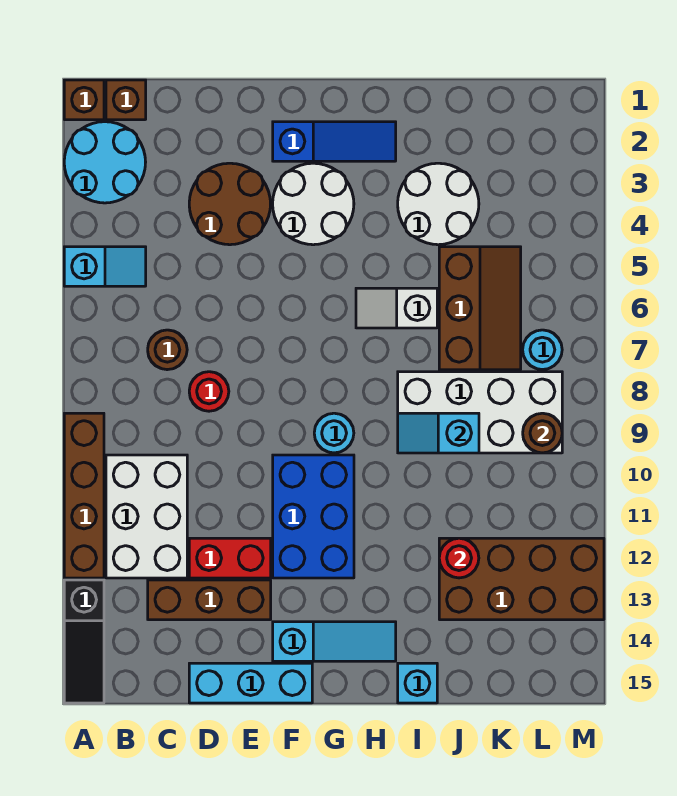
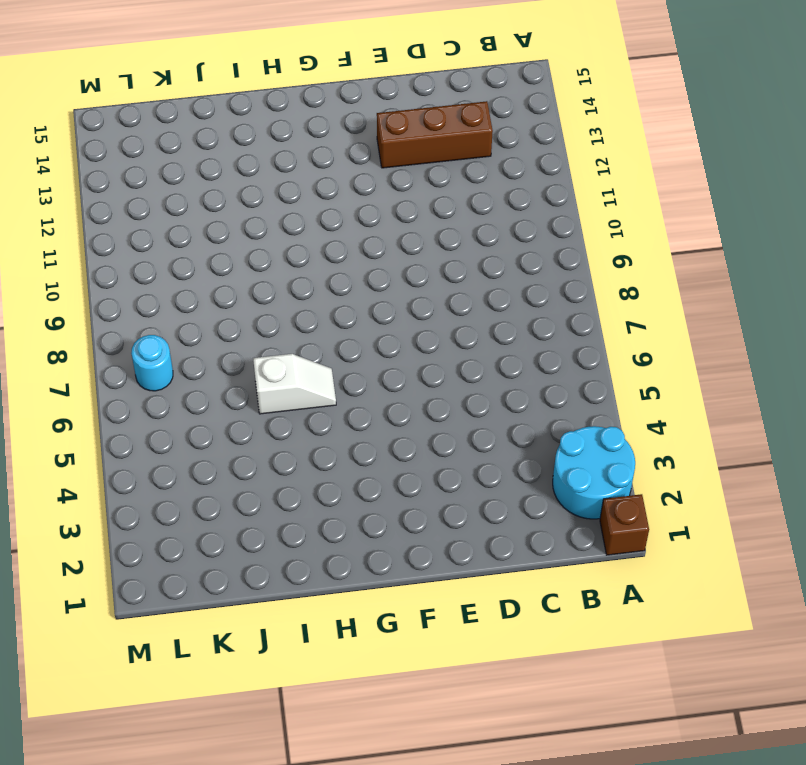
none -> cyan slope A5:B5 level 1 top A
none -> brown brick A9:A12 level 1
none -> black slope A13:A15 level 1 top 13

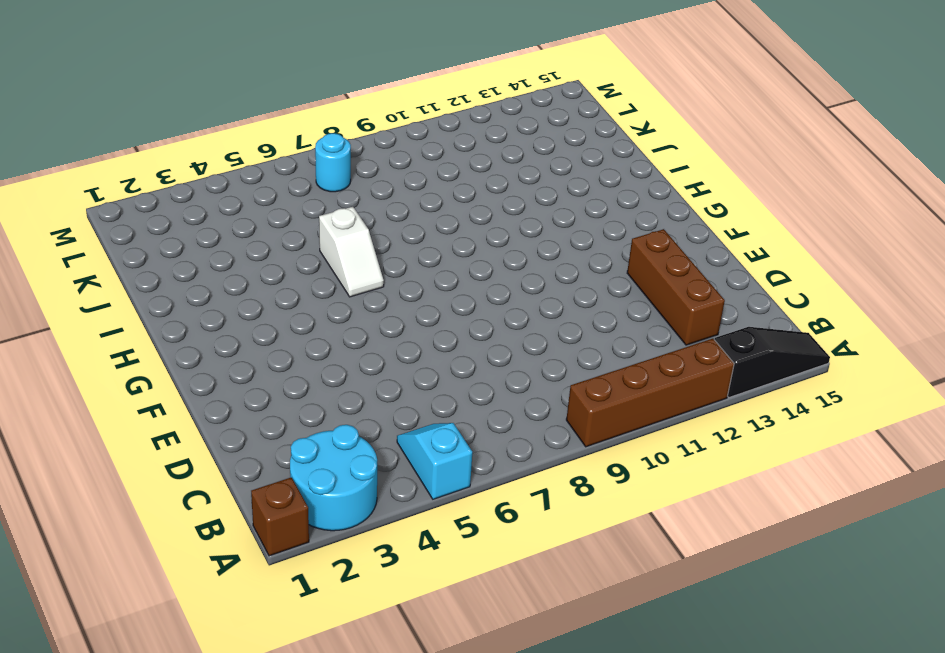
none -> brown brick B1 level 1
none -> white brick B10:C12 level 1
none -> brown round brick C7 level 1

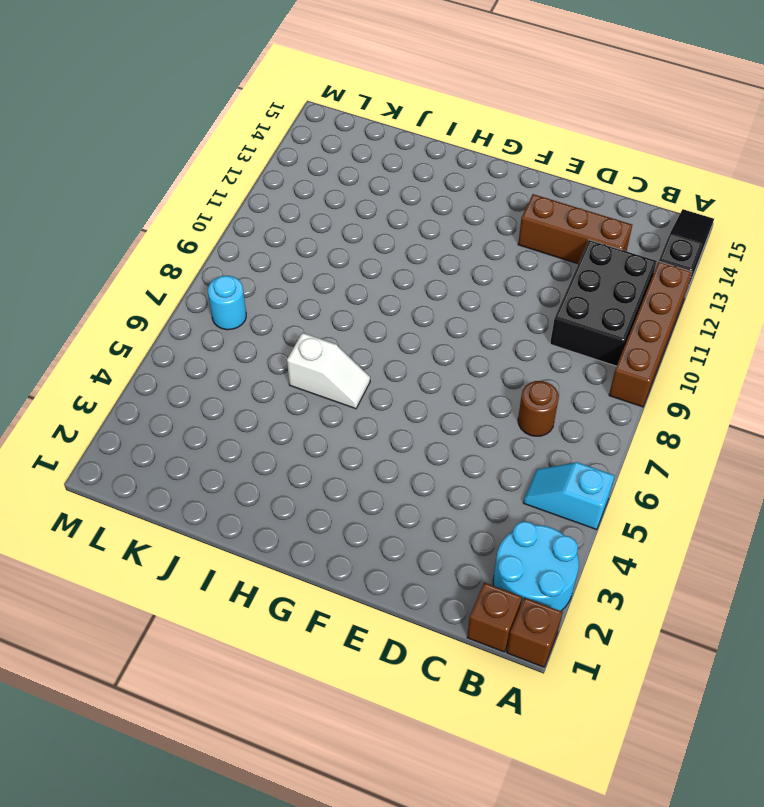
black brick B10:C12 level 1 -> white brick B10:C12 level 1
none -> brown round brick D3:E4 level 1
none -> red round brick D8 level 1
none -> red brick D12:E12 level 1

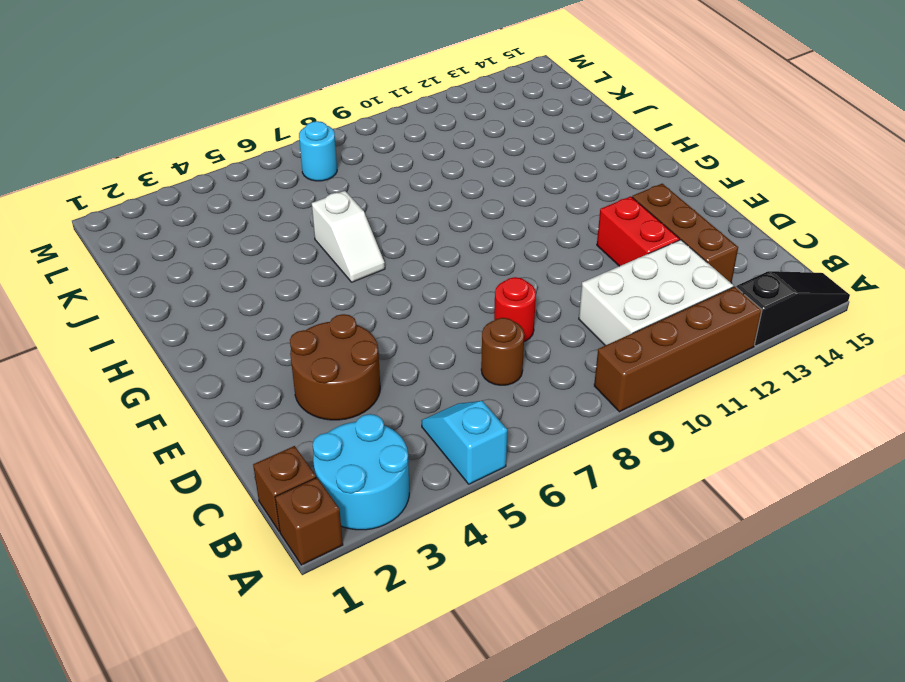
none -> cyan brick D15:F15 level 1
none -> blue slope F2:H2 level 1 top F
none -> white round brick F3:G4 level 1

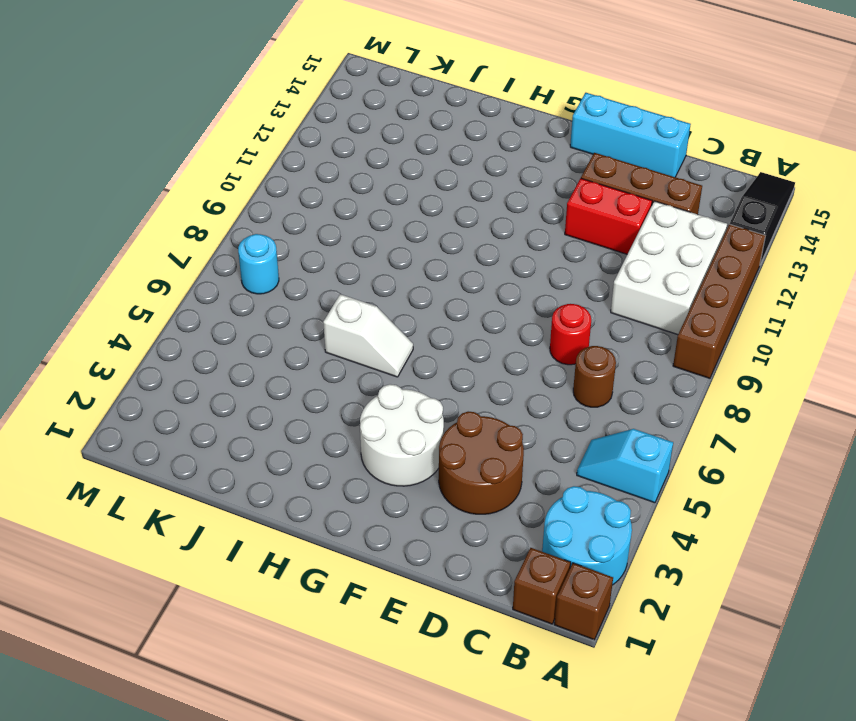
none -> blue slope F2:H2 level 1 top F
none -> blue brick F10:G12 level 1
none -> cyan slope F14:H14 level 1 top F

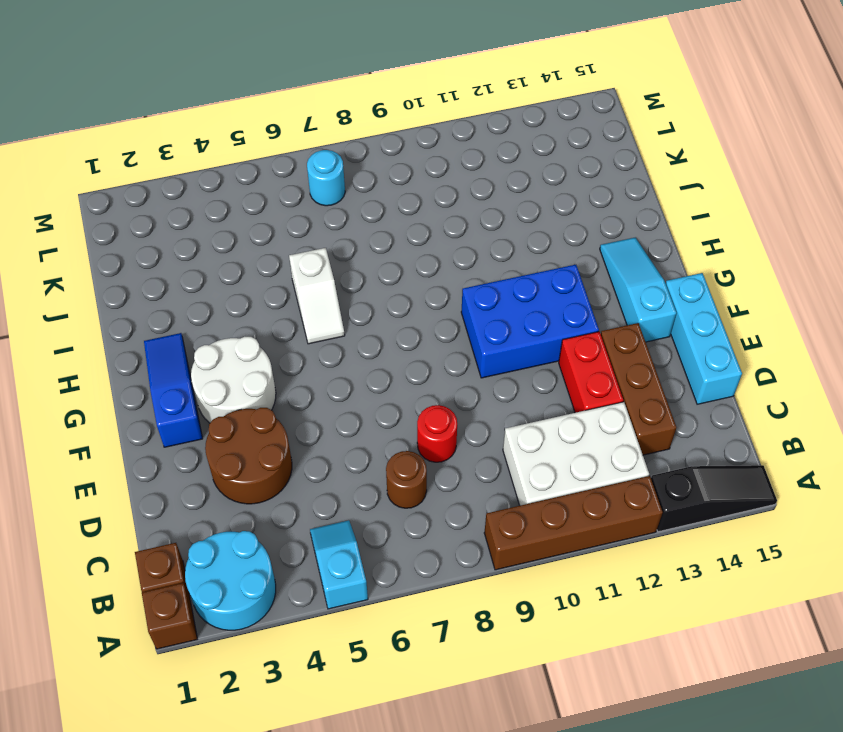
none -> cyan round brick G9 level 1
none -> white round brick I3:J4 level 1
none -> white brick I8:L9 level 1

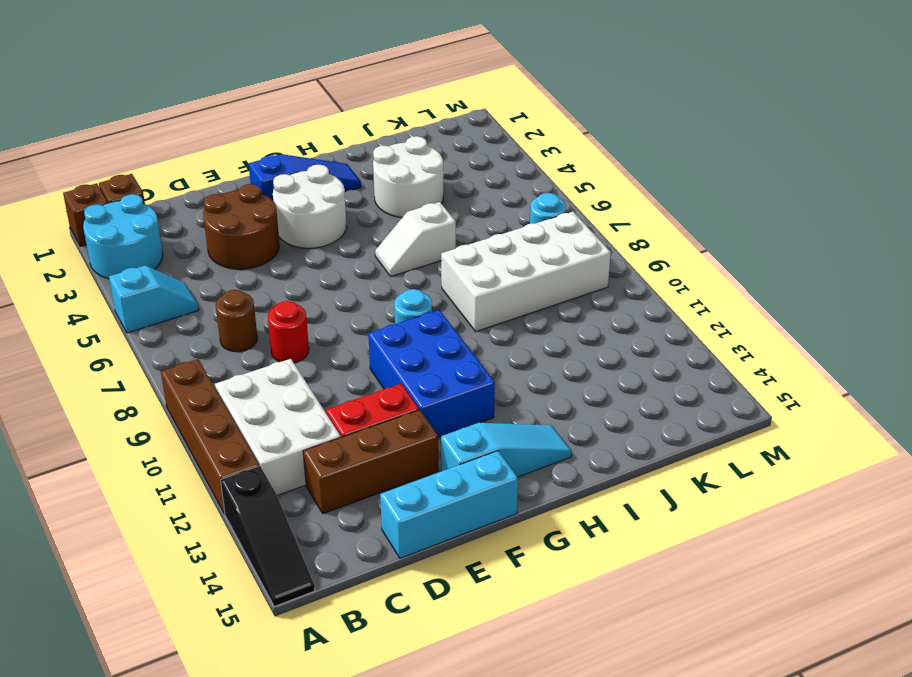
none -> cyan brick I15 level 1
none -> brown slope J5:K7 level 1 top J
none -> brown brick J12:M13 level 1

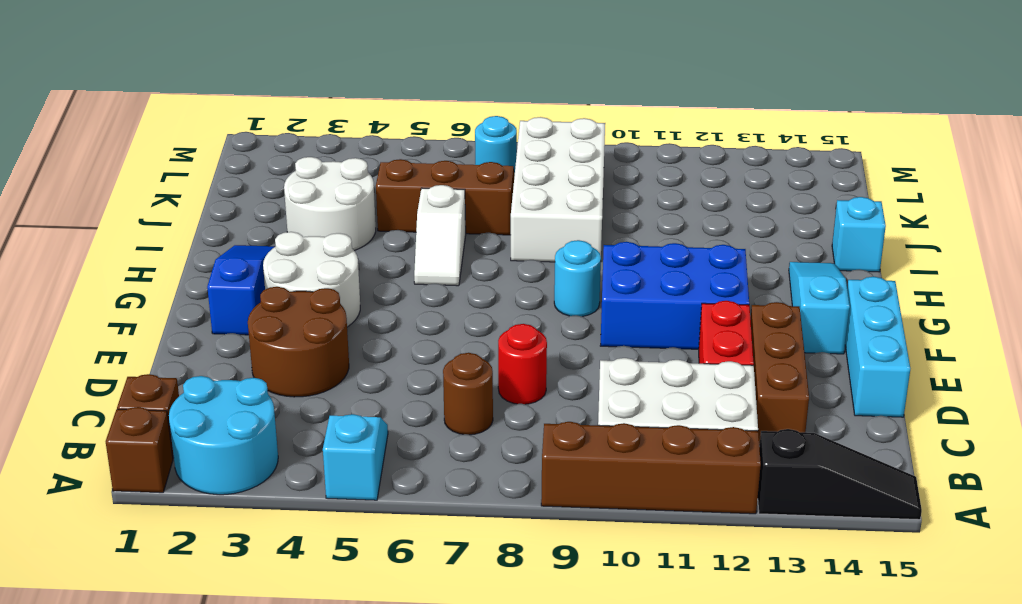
none -> brown brick J12:M13 level 1
none -> cyan slope I9:J9 level 2 top J
none -> red round brick J12 level 2

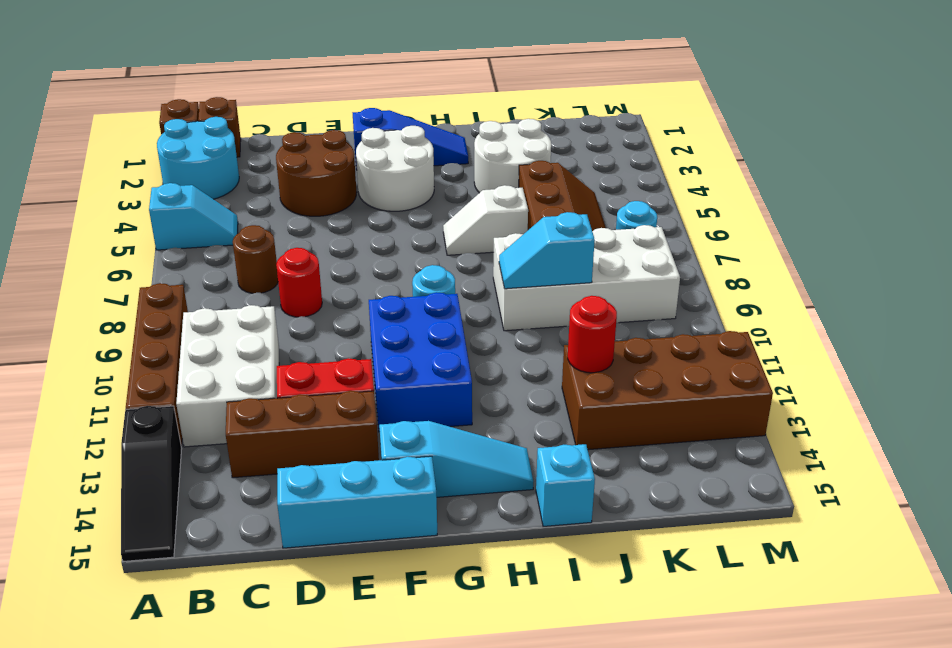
none -> brown round brick L9 level 2

